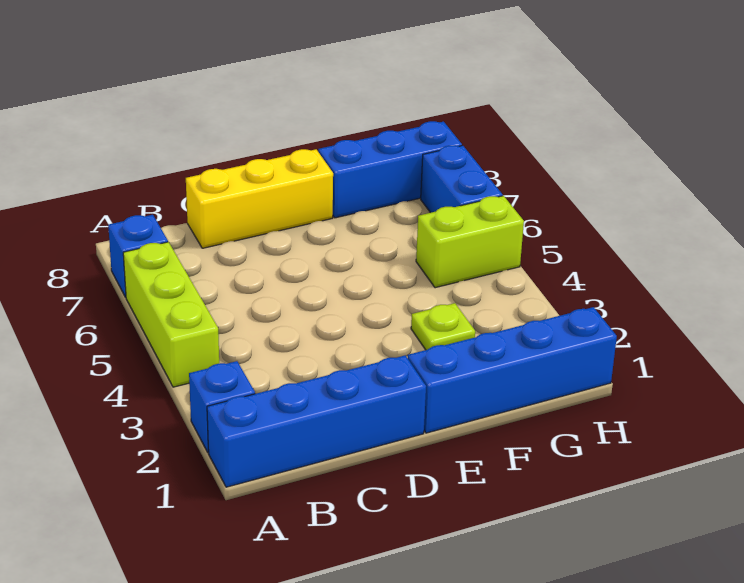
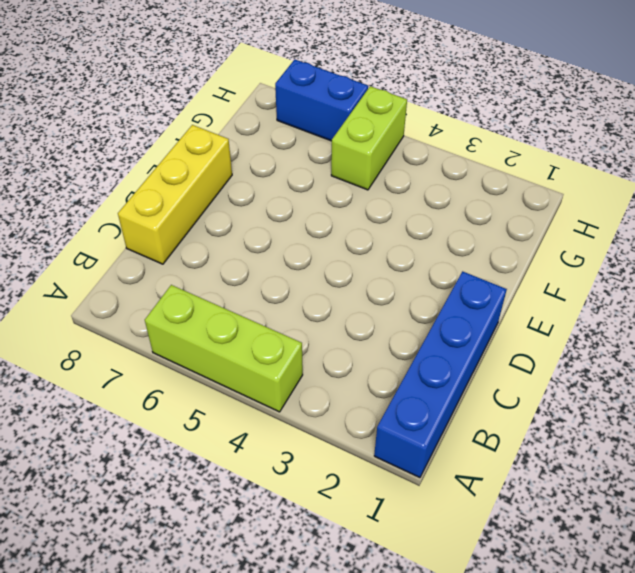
none -> blue brick A2 level 1
none -> blue brick A7 level 1

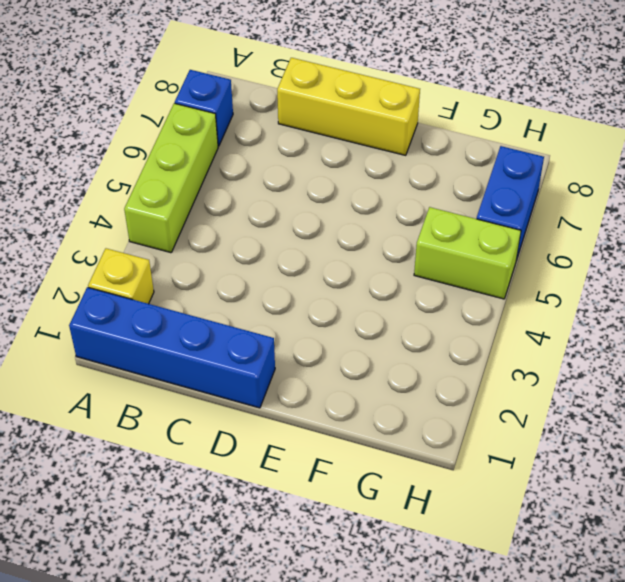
yellow brick A2 level 1 -> blue brick A2 level 1
none -> blue brick E1:H1 level 1
none -> lime plate F3 level 1

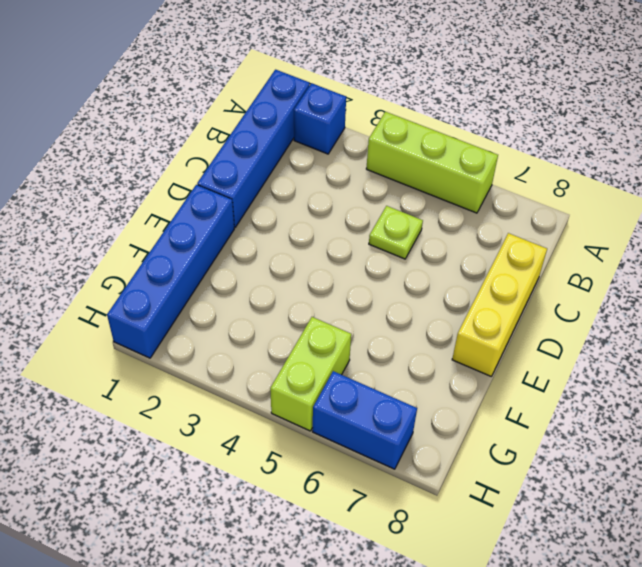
lime plate C5 level 1 -> lime plate F3 level 1
none -> blue brick A7 level 1
none -> blue brick F8:H8 level 1

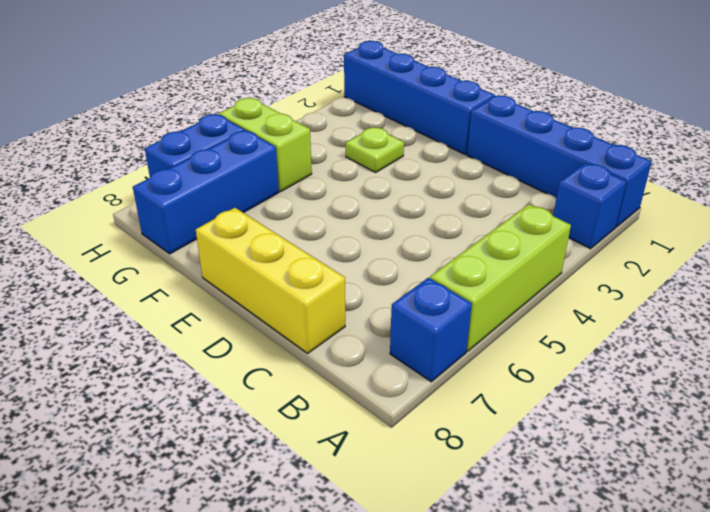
blue brick G6:G8 level 1 -> blue brick F8:H8 level 1

